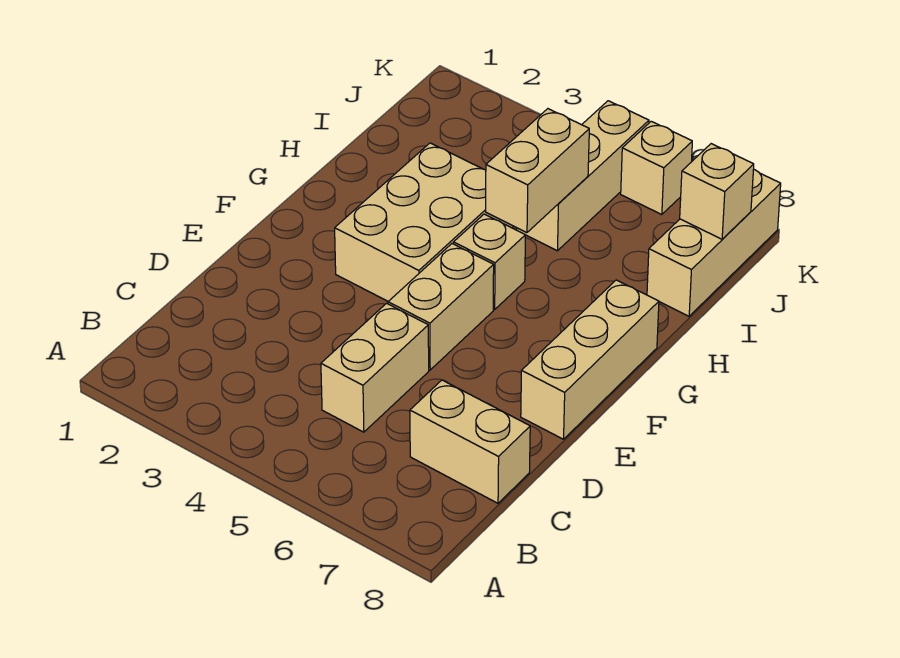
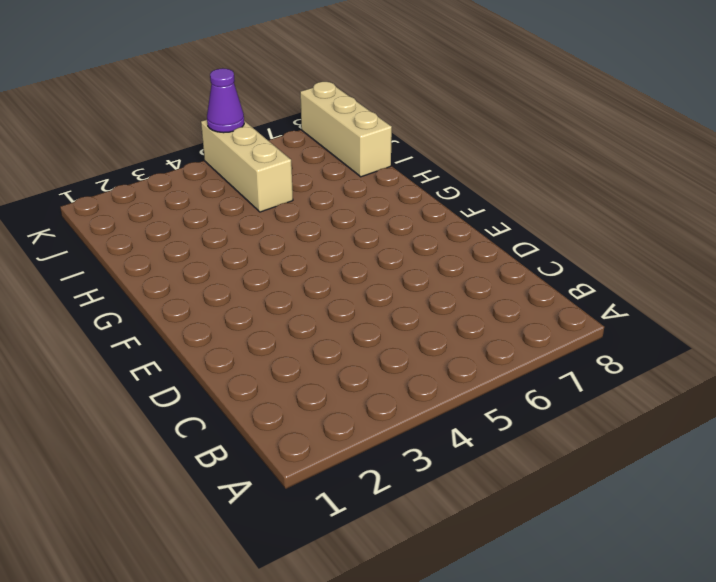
purple cone K5 level 2 -> none
none -> tan brick C5:D5 level 1
none -> tan brick C7:C8 level 1

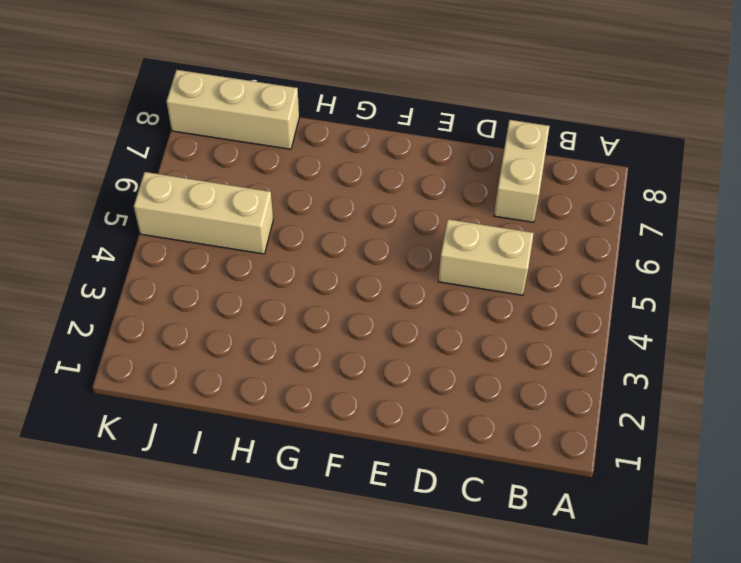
none -> tan brick E5:F5 level 1
none -> tan brick E8:G8 level 1

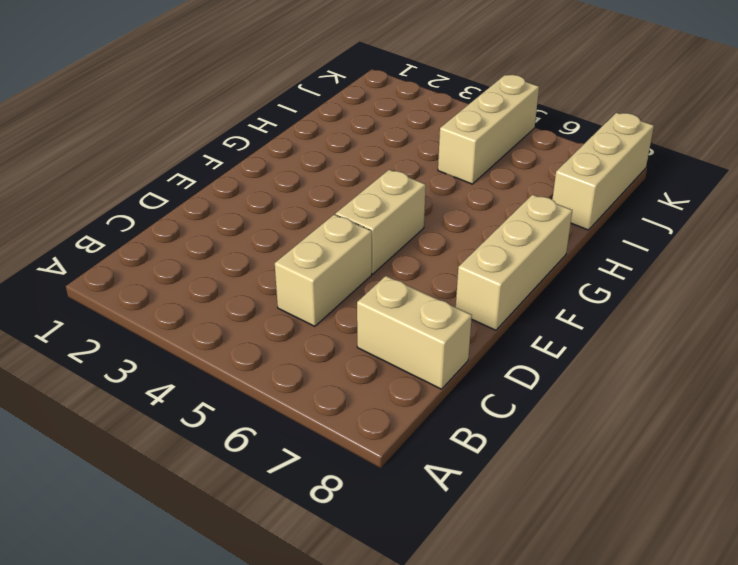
none -> tan brick F3:H4 level 1
none -> tan brick G5 level 1

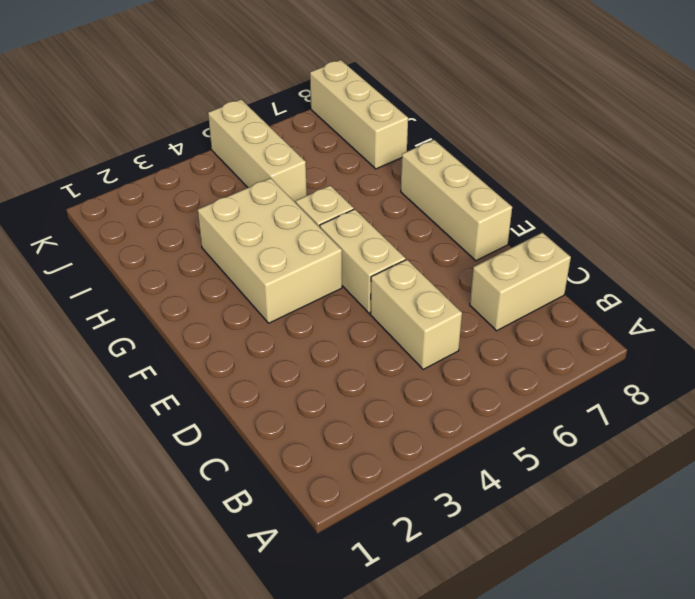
none -> tan brick K6 level 1
none -> tan brick H5:I5 level 2

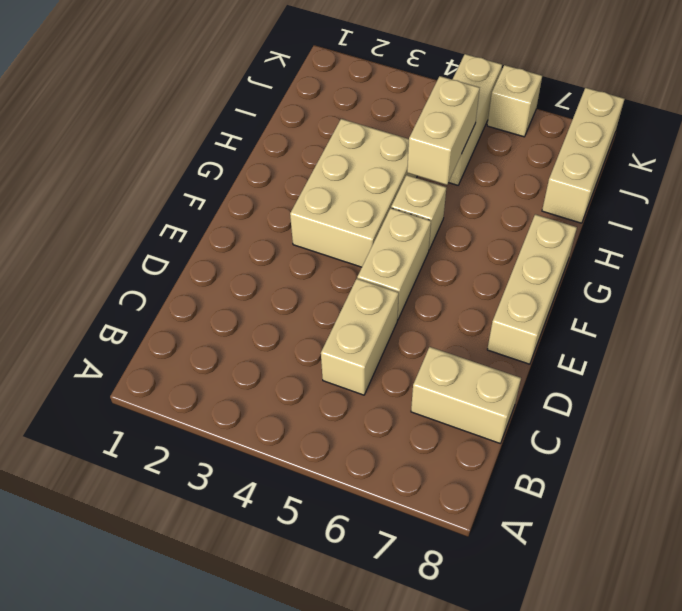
none -> tan brick J8 level 2

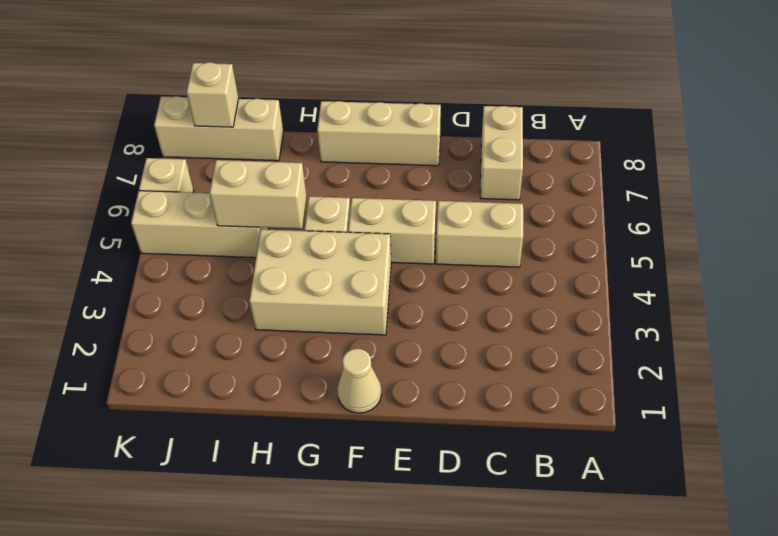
tan cone F1 level 1 -> none

